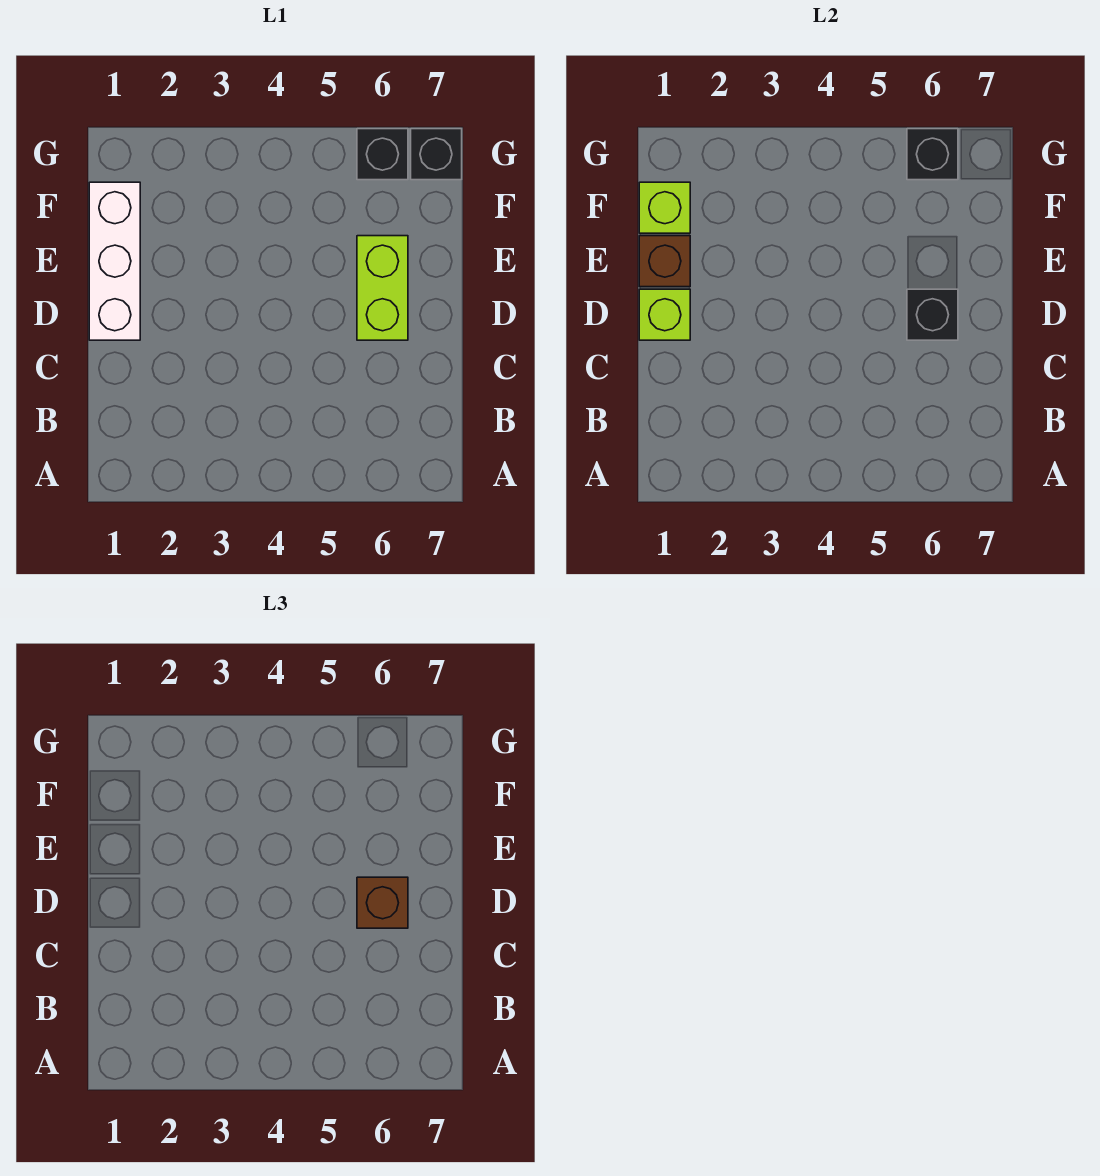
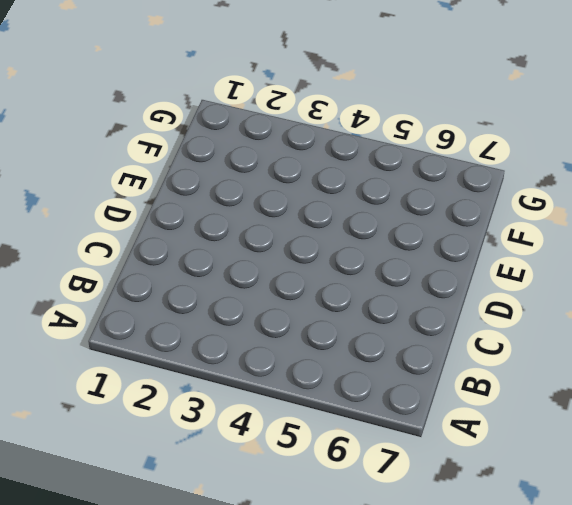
none -> white brick D1:F1 level 1
none -> lime brick D6:E6 level 1

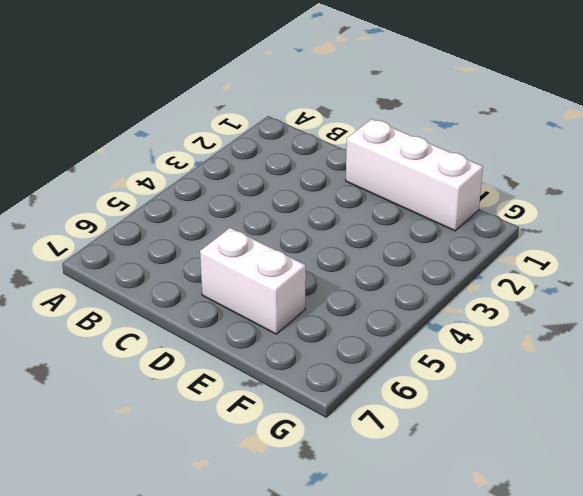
white brick D6:E6 level 1 -> lime brick D6:E6 level 1
none -> black brick G6 level 1
none -> black brick G7 level 1

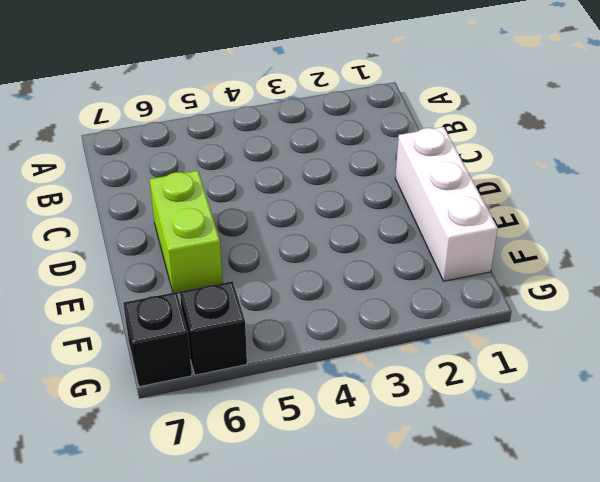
none -> lime brick D1 level 2
none -> black brick D6 level 2

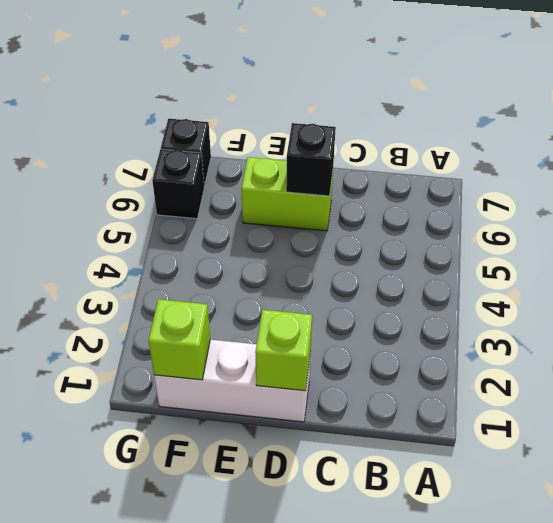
none -> brown brick E1 level 2
none -> black brick G6 level 2

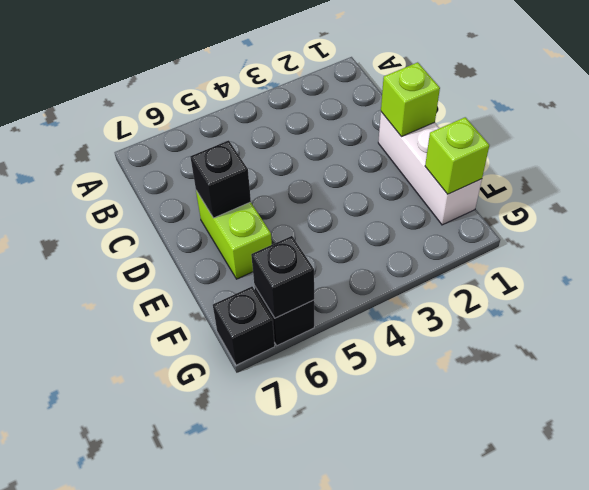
none -> brown brick E1 level 2
none -> brown brick D6 level 3

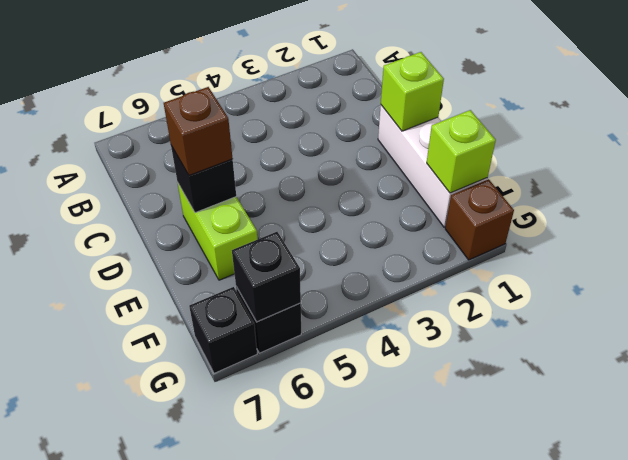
brown brick G1 level 1 -> brown brick E1 level 2

